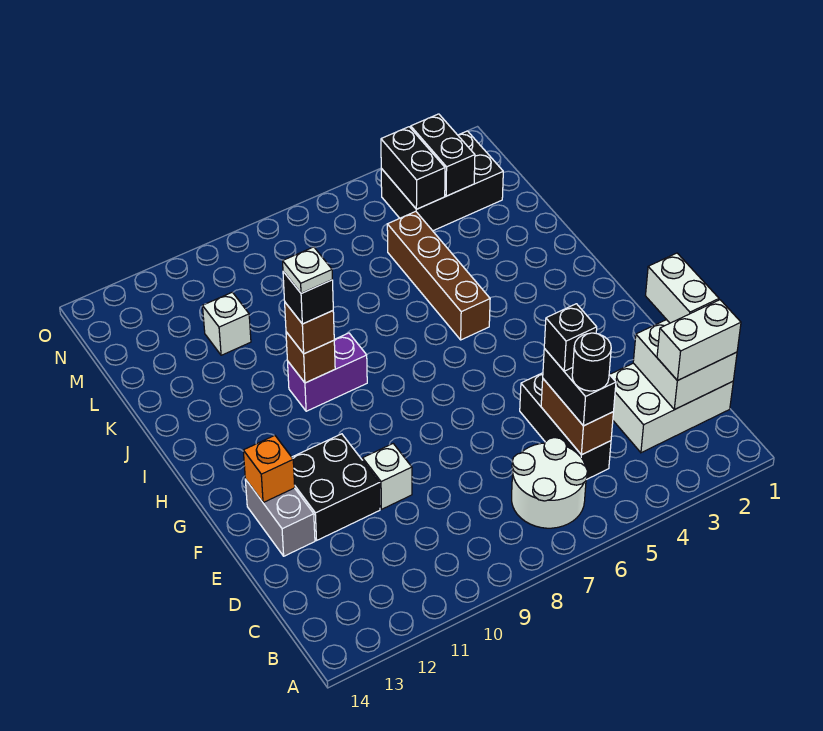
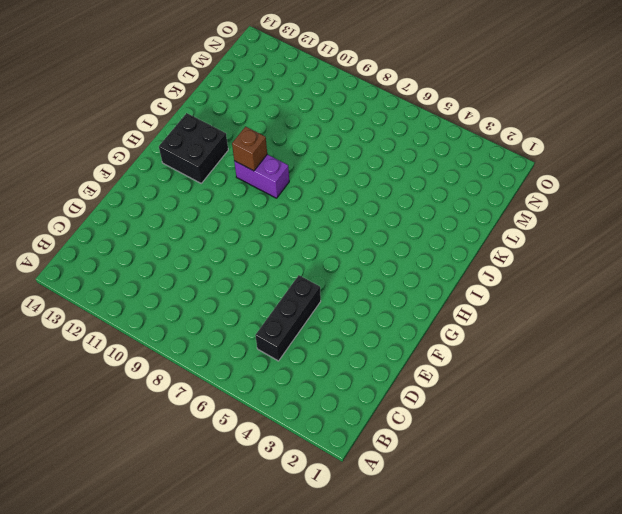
black brick H12:I13 level 1 -> black brick E11:F12 level 1
none -> white round brick B6:C7 level 1
none -> white brick C1:D3 level 1
none -> white brick E10 level 1

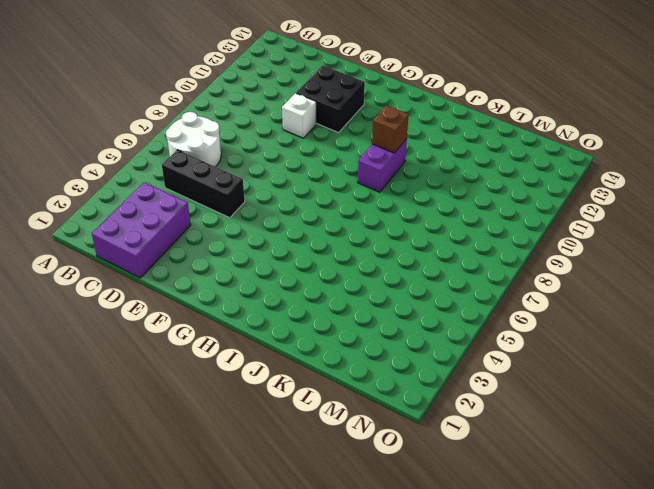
purple brick C1:D3 level 1 -> white brick C1:D3 level 1
none -> grey brick E13:F13 level 1
none -> brown brick I5:L5 level 1
none -> white brick L11 level 1

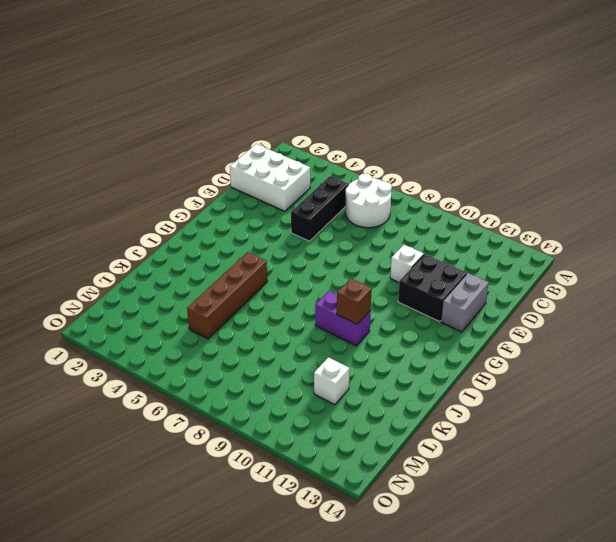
none -> black brick M2:N4 level 1
none -> white brick C1:D2 level 2
none -> brown brick C5:D5 level 2

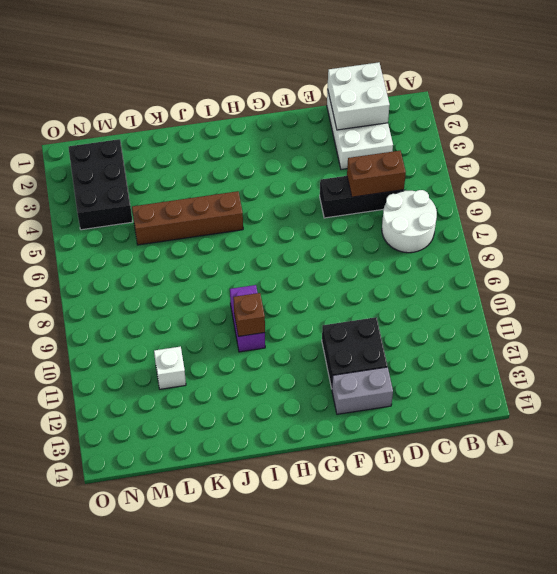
none -> white brick E10 level 1
none -> orange brick F13 level 2
none -> black brick M3:N3 level 2

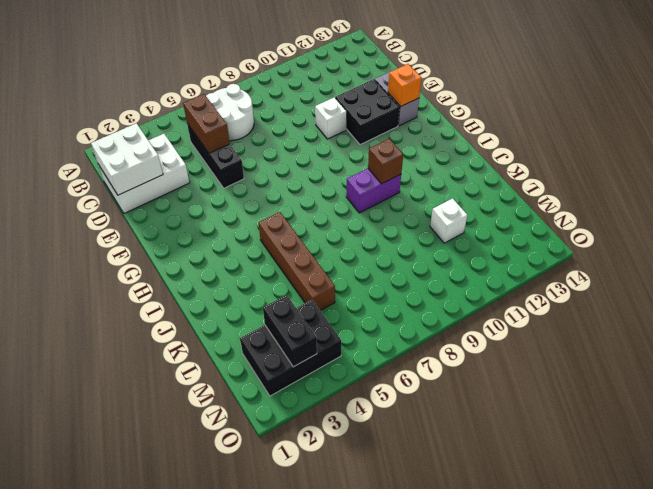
none -> black brick M4:N4 level 2
none -> white brick C1:C2 level 3
none -> black brick C5:D5 level 3

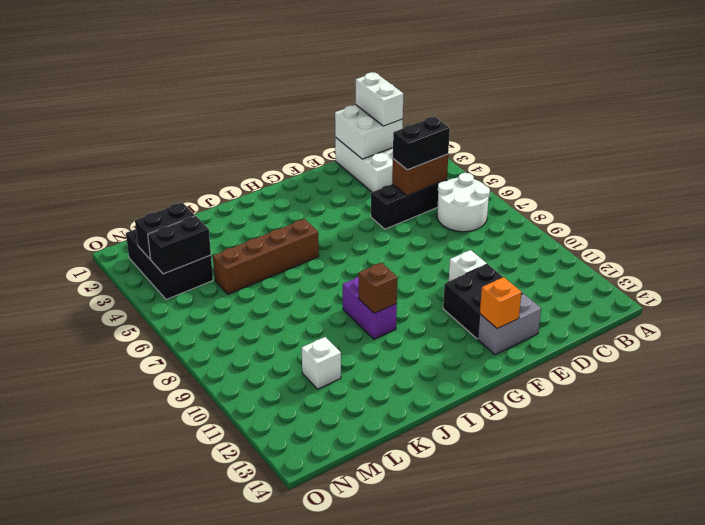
none -> white brick D1:E1 level 3
none -> brown brick I10 level 3
none -> black round brick C5 level 4

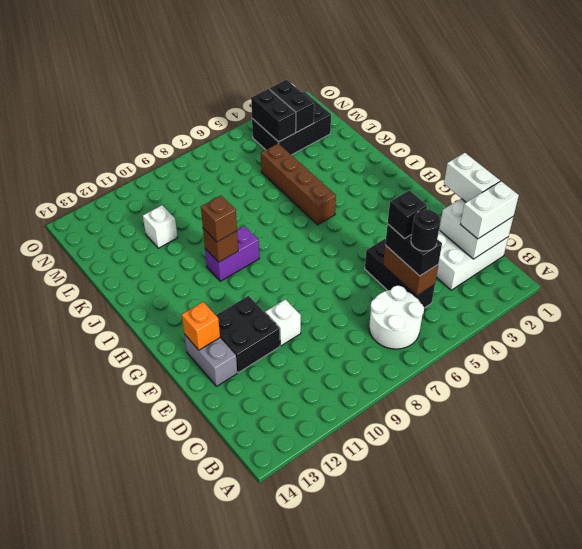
none -> black brick I10 level 4
none -> white plate I10 level 5

